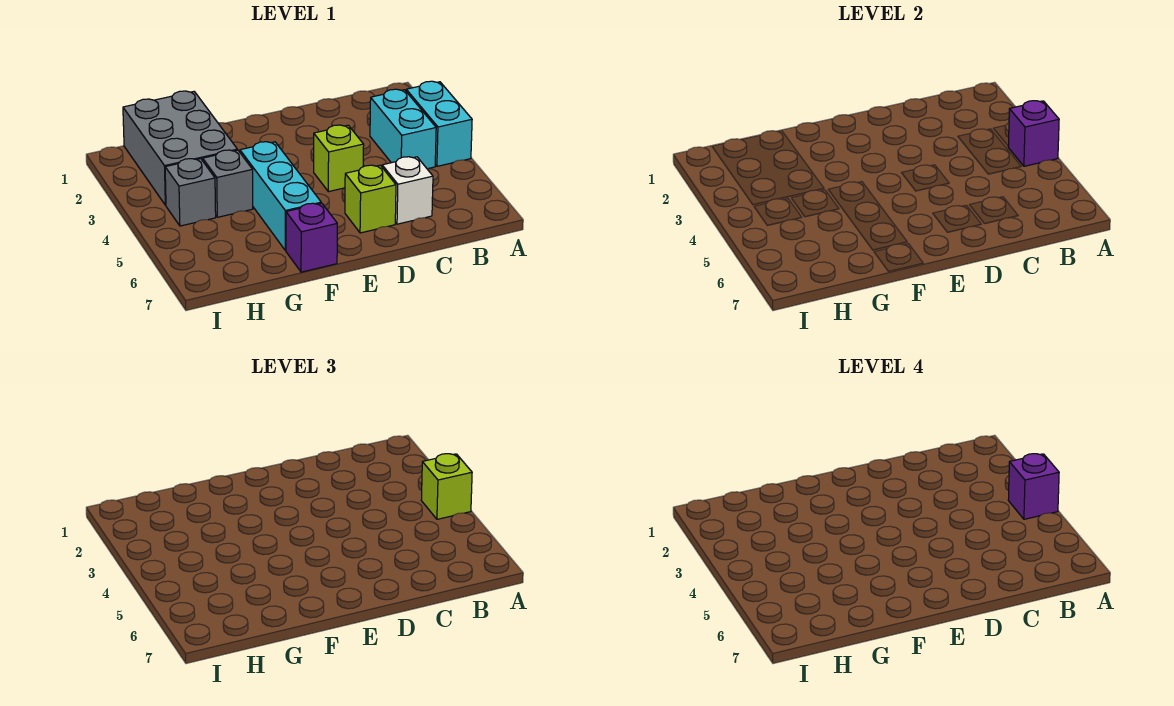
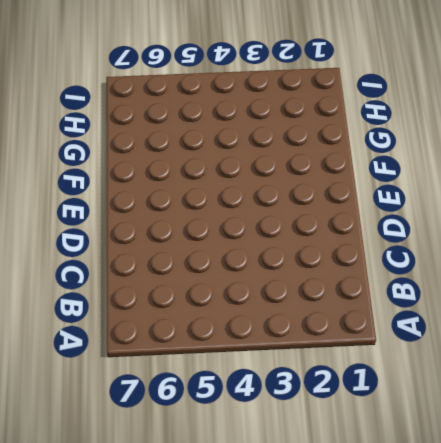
none -> cyan brick A3:A4 level 1
none -> cyan brick B3:B4 level 1
none -> white brick C6 level 1

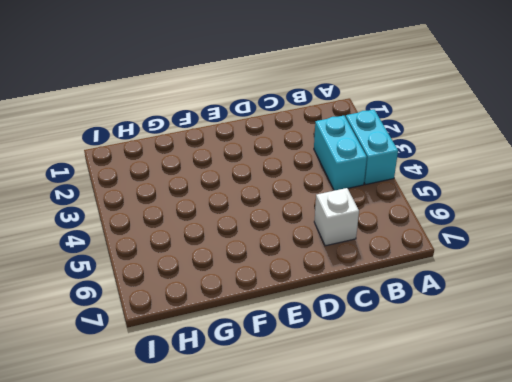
none -> lime brick D4 level 1
none -> lime brick D6 level 1
none -> cyan brick F4:F6 level 1

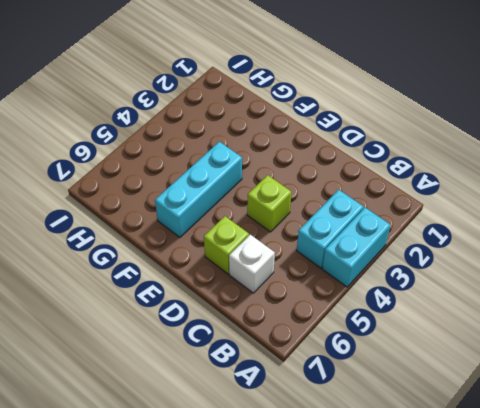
none -> purple brick F7 level 1
none -> grey brick G1:H3 level 1
none -> grey brick G4 level 1

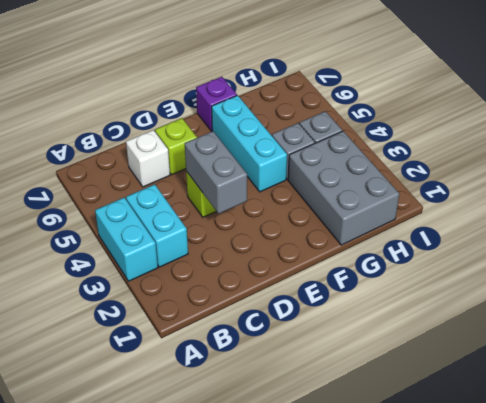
grey brick D3:D4 level 2 -> none
none -> purple brick A4 level 2
none -> lime brick A4 level 3
none -> purple brick A4 level 4

